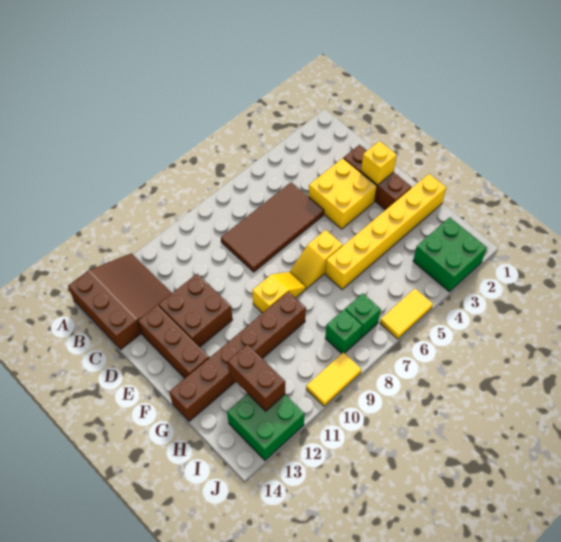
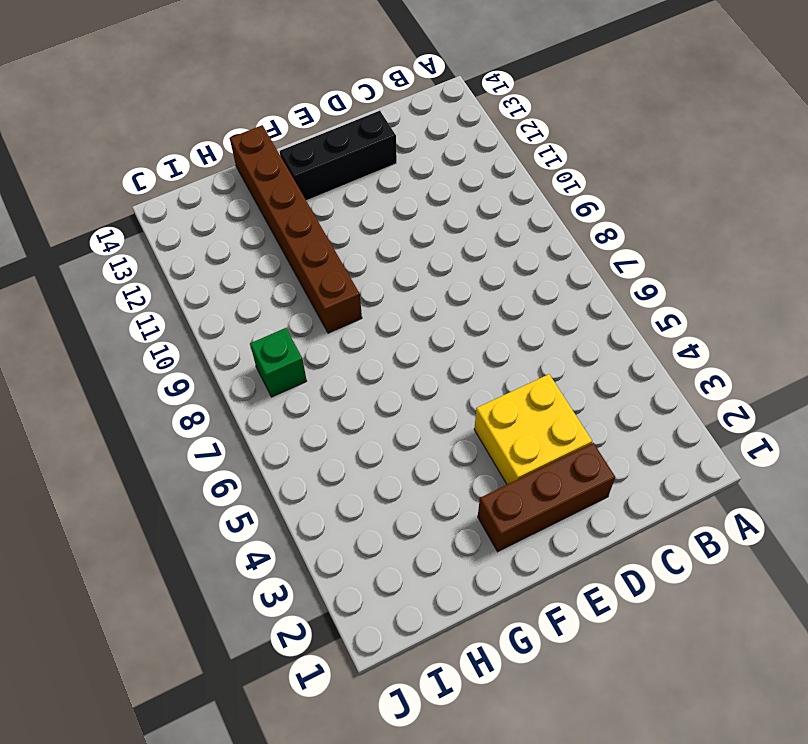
black brick D13:F13 level 1 -> brown brick D13:F13 level 1
none -> brown slope A12:C14 level 1 top 14
none -> brown tile C5:D8 level 1
none -> brown brick D11:E12 level 1

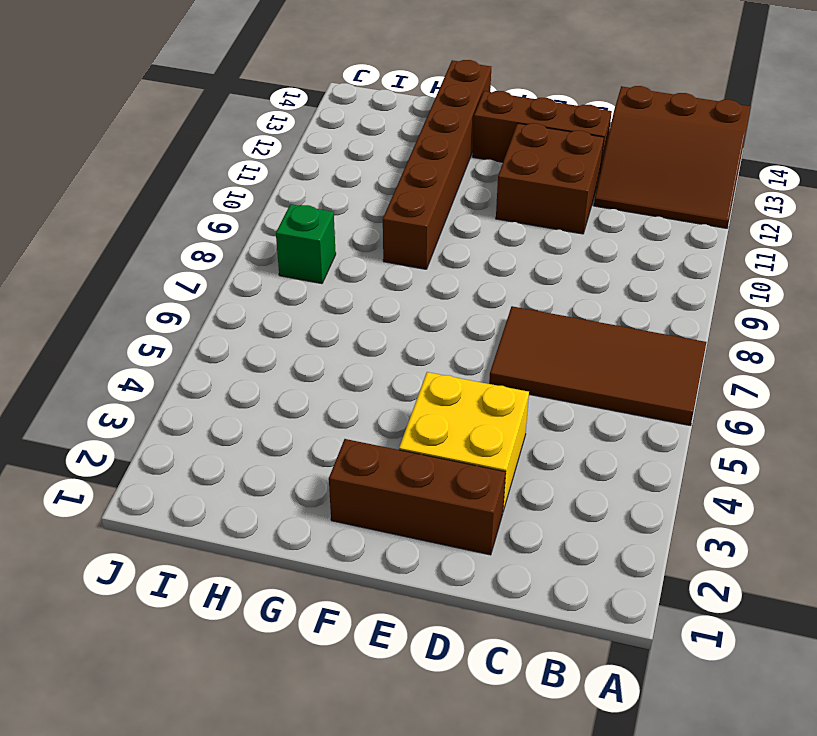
brown tile A6:D7 level 1 -> brown tile C5:D8 level 1
none -> yellow slope F6:F7 level 1 top 6
none -> yellow slope F8:F9 level 1 top 9
none -> yellow brick G1:G6 level 1

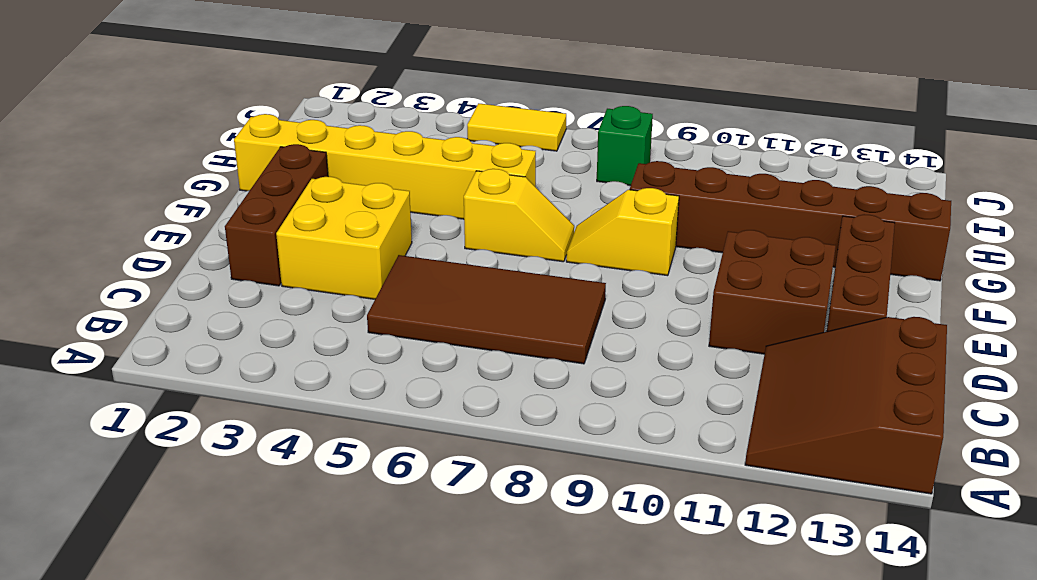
none -> green brick I2:J3 level 1
none -> green brick I7 level 1
none -> green brick I12:J13 level 1

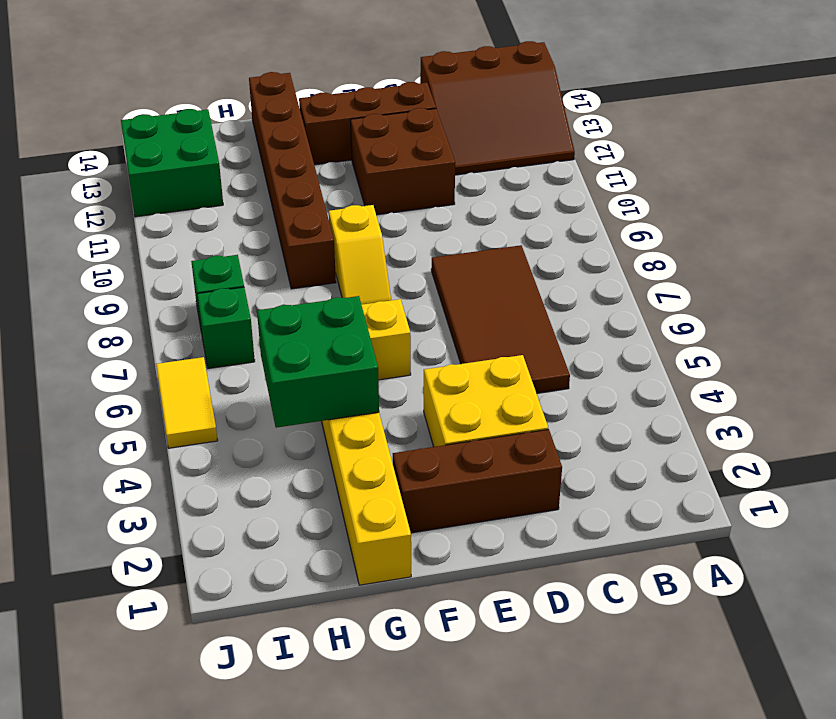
green brick G4:H5 level 2 -> green brick I2:J3 level 1
none -> yellow tile J9:J10 level 1
none -> yellow brick E2 level 2
none -> brown brick H12:I12 level 2

